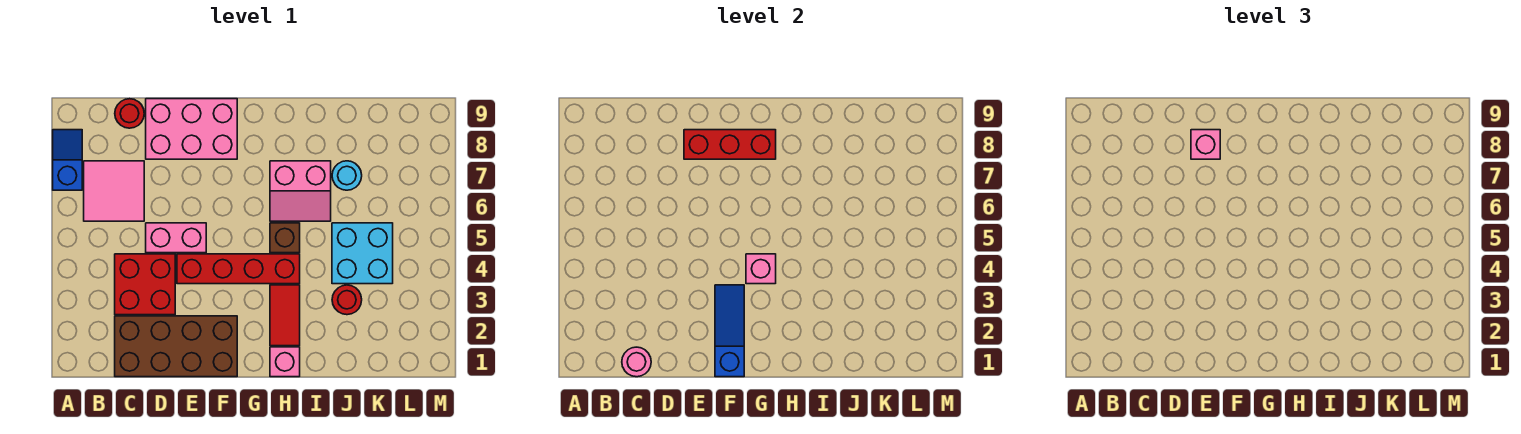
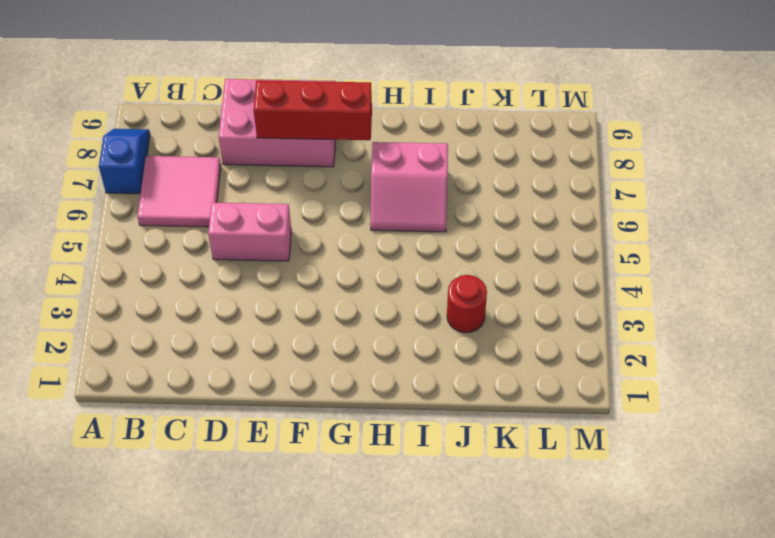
none -> brown brick C1:F2 level 1
none -> red brick C3:D4 level 1
none -> red round brick C9 level 1

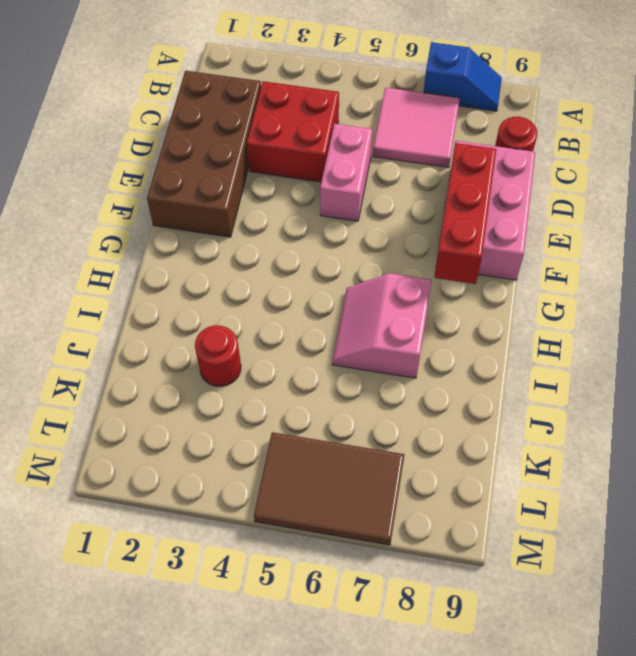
brown tile L5:M7 level 1 -> none
none -> red brick E4:H4 level 1
none -> pink brick H1 level 1
none -> red tile H2:H3 level 1

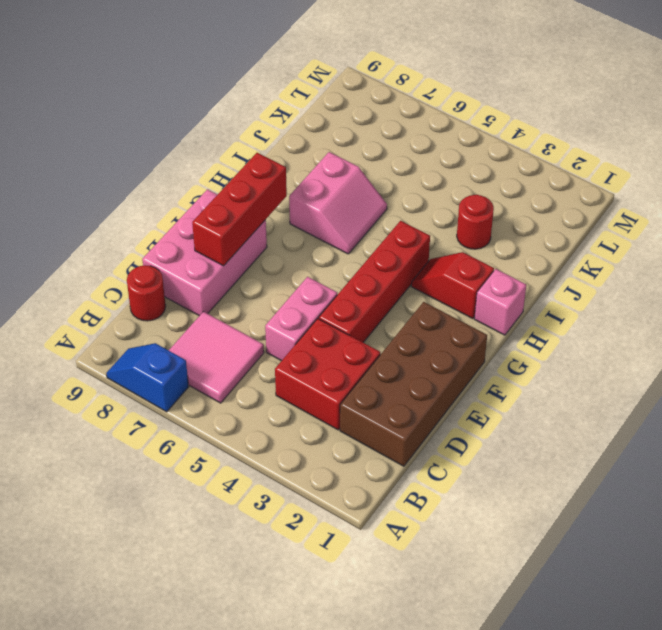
red slope H2:H3 level 1 top 2 -> red tile H2:H3 level 1
none -> brown brick H5 level 1
none -> cyan brick J4:K5 level 1
none -> cyan round brick J7 level 1

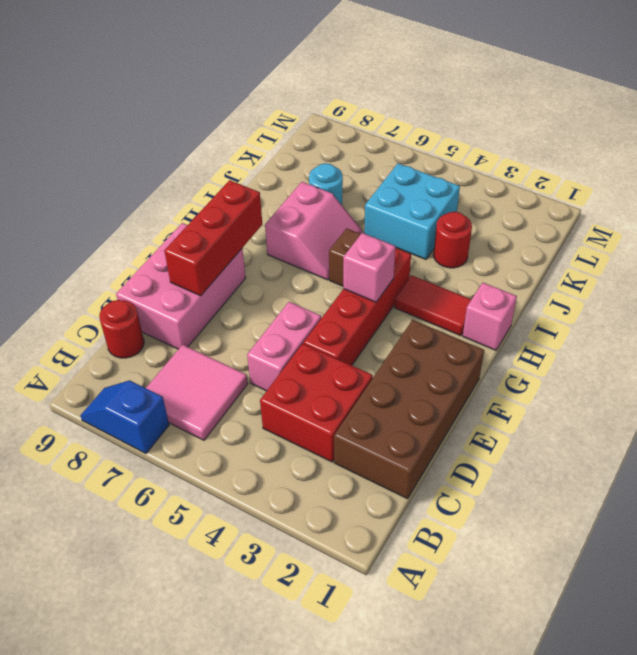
none -> pink round brick C1 level 2
none -> blue slope F1:F3 level 2 top 1
none -> pink brick E8 level 3

